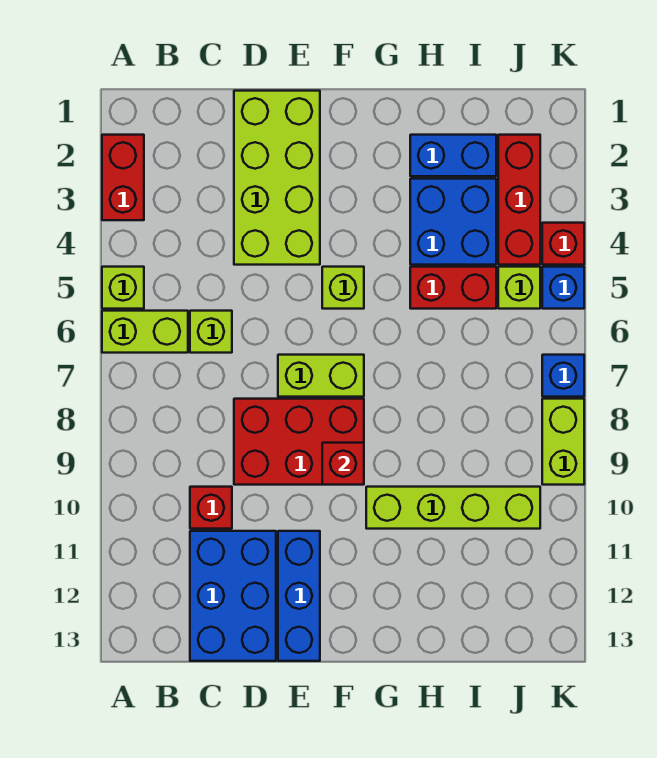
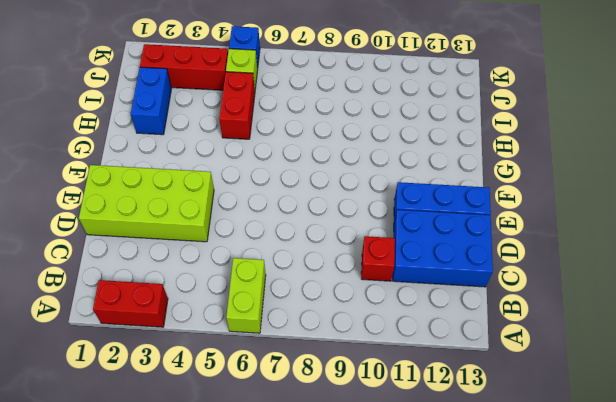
none -> lime brick A5 level 1
none -> lime brick C6 level 1
none -> red brick D8:F9 level 1

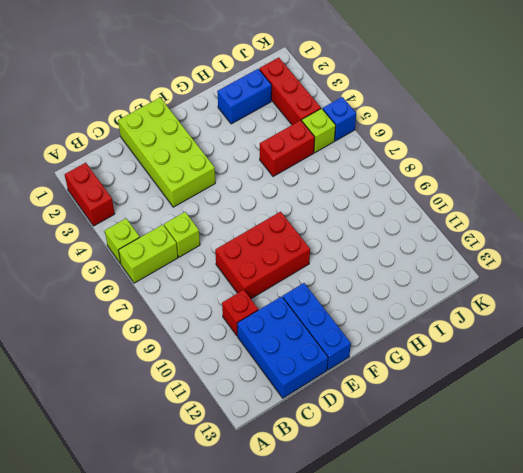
none -> lime brick E7:F7 level 1
none -> lime brick F5 level 1
none -> lime brick G10:J10 level 1

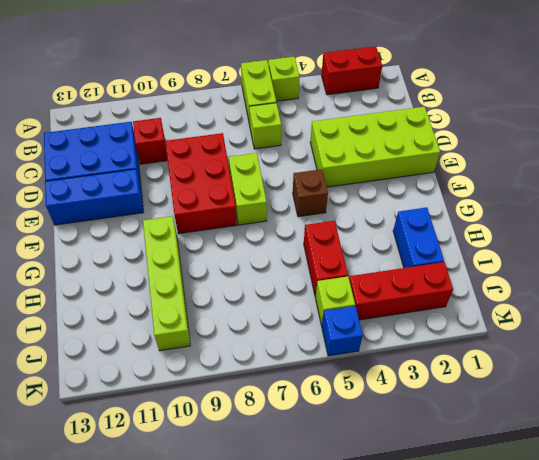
brown brick F5 level 1 -> lime brick F5 level 1
none -> blue brick H3:I4 level 1
none -> red brick K4 level 1
none -> blue brick K7 level 1

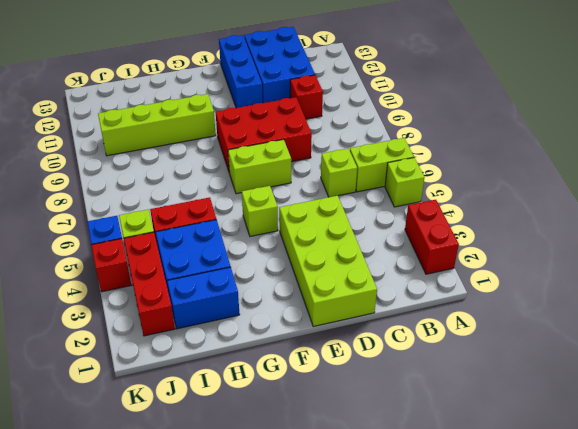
none -> blue brick K7 level 1
none -> lime brick K8:K9 level 1
none -> red brick F9 level 2

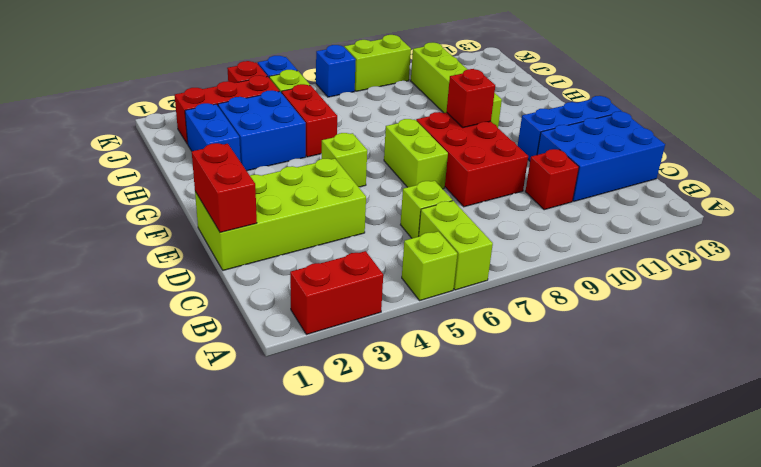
red brick D1:E1 level 2 -> none

